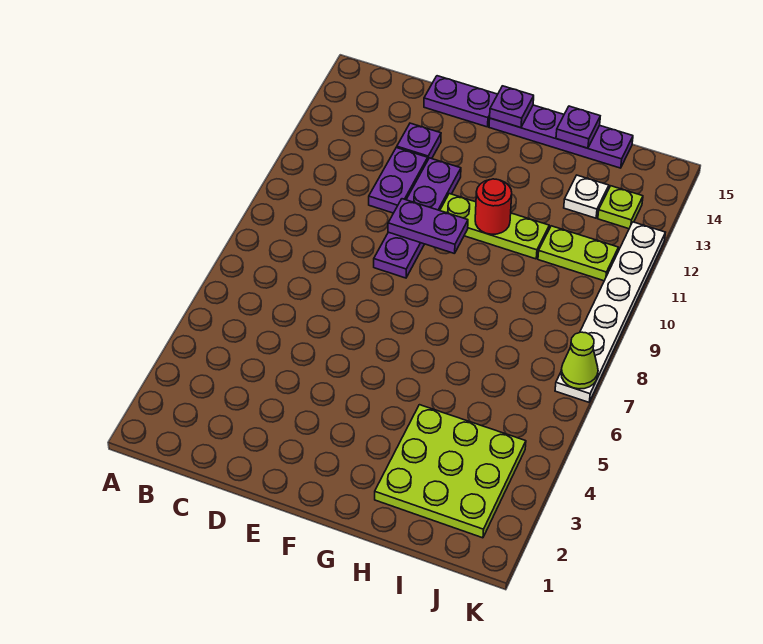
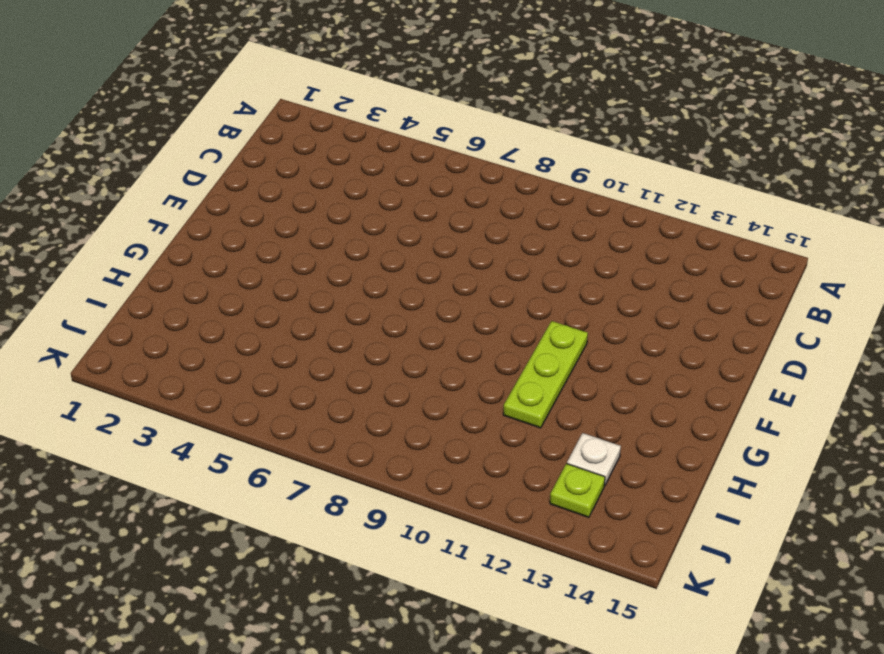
none -> purple plate D11:D12 level 1
none -> purple plate D13 level 1
none -> purple plate D15:E15 level 1

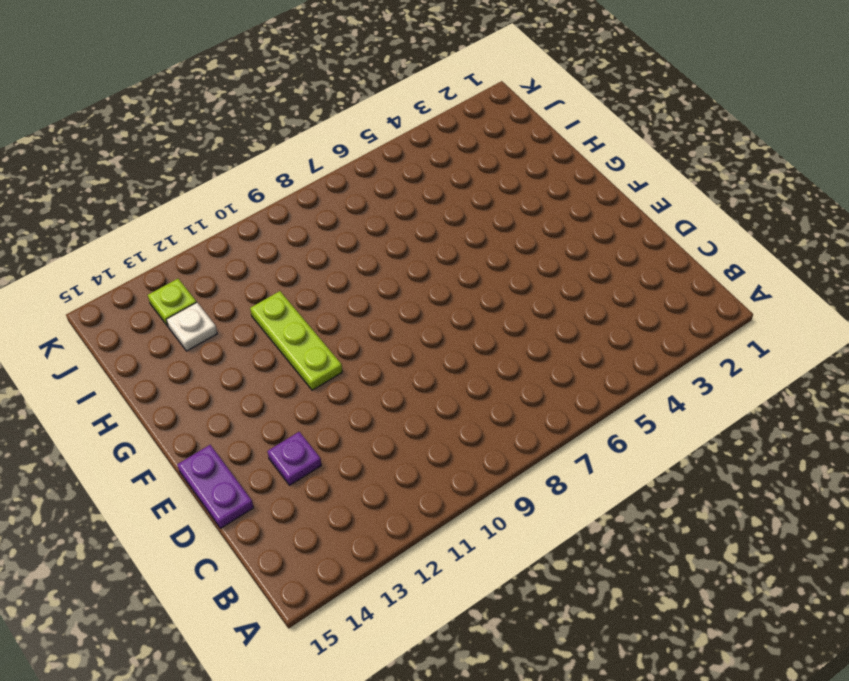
none -> purple plate D11:D12 level 1
none -> purple plate E9:E12 level 1
none -> purple plate F15:I15 level 1

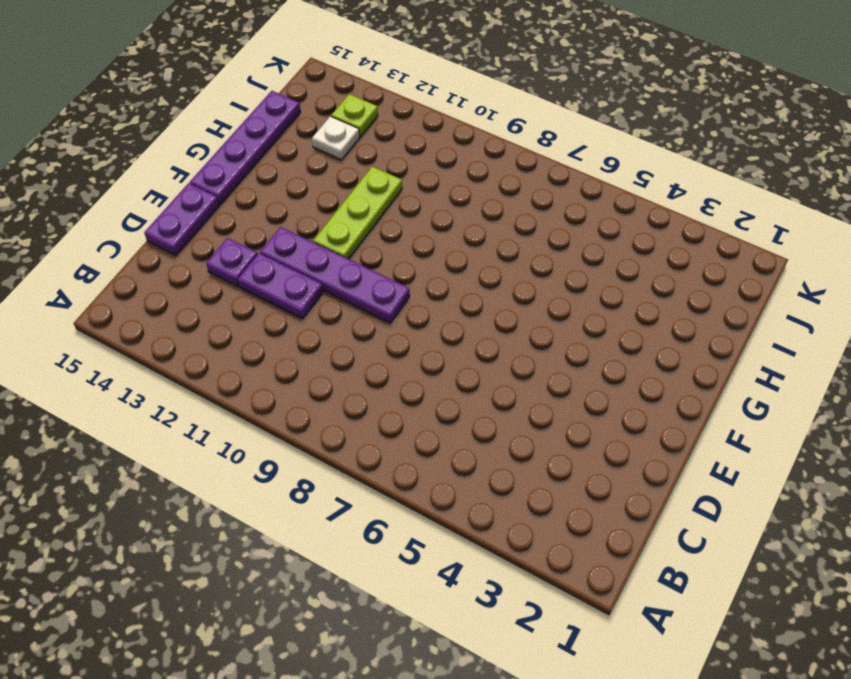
none -> lime plate H2:J4 level 1
none -> lime plate I11:J11 level 1
none -> white plate K7:K12 level 1

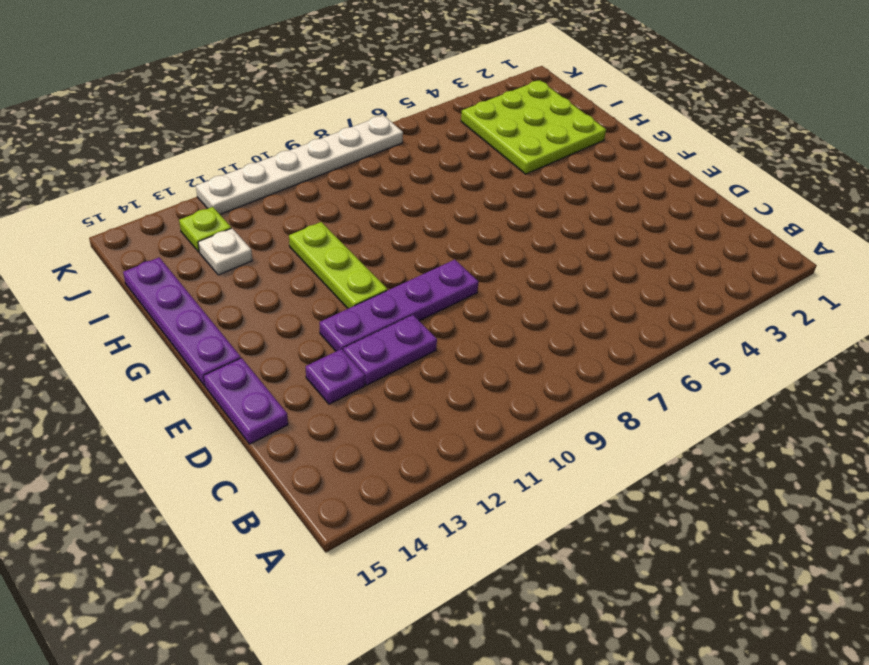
none -> lime plate I11:J11 level 1
none -> purple plate E10:F10 level 2
none -> purple plate F15 level 2

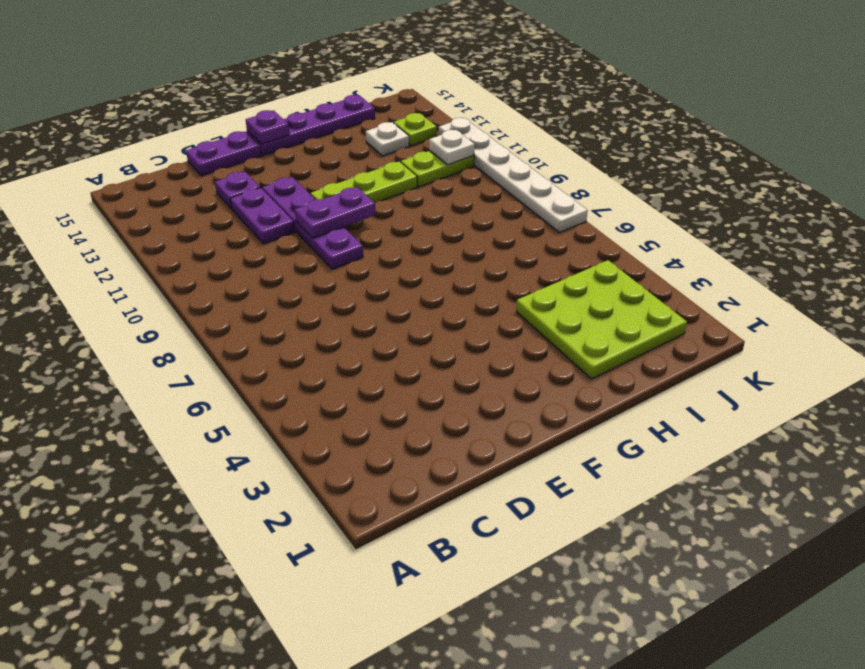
white plate J11 level 2 -> none
none -> red round brick G11 level 2
none -> purple plate H15 level 2
none -> lime cone K7 level 2

